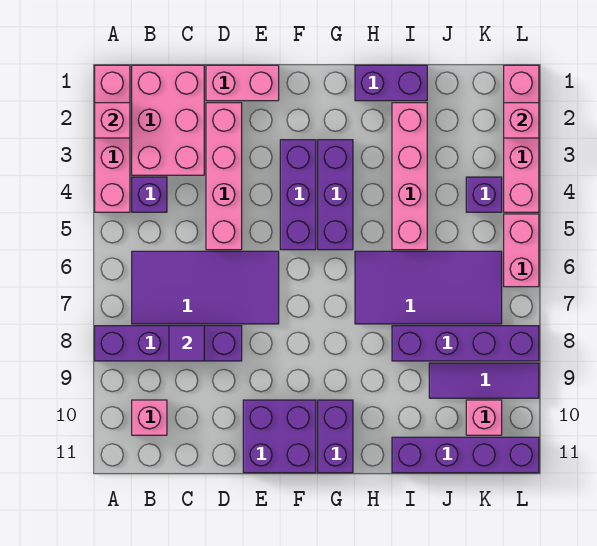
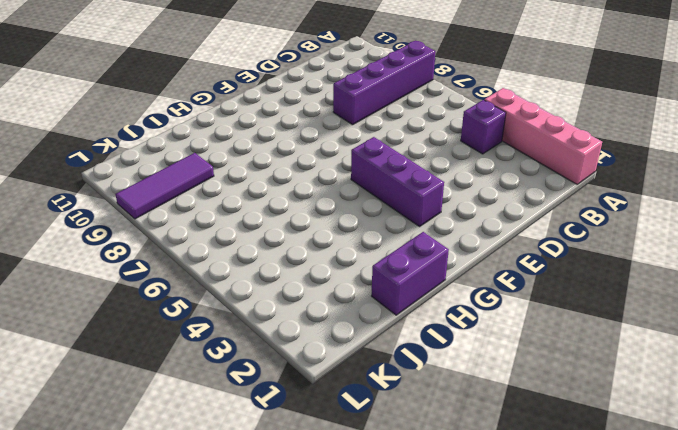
none -> pink brick B1:C3 level 1
none -> purple tile B6:E7 level 1
none -> pink brick B10 level 1

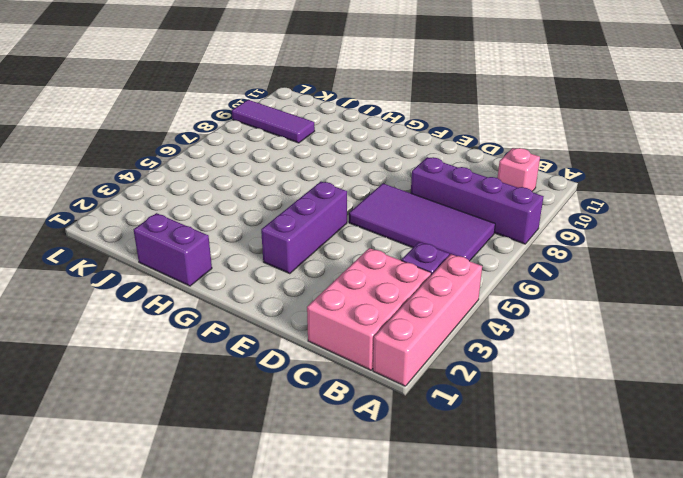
none -> pink brick D1:E1 level 1
none -> pink brick D2:D5 level 1
none -> purple brick E10:F11 level 1

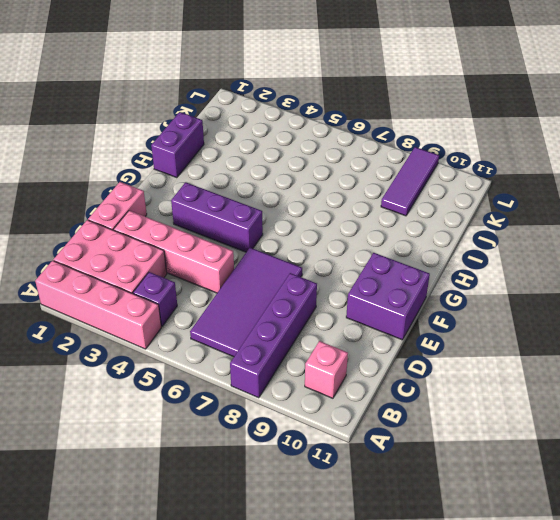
none -> purple brick G3:G5 level 1
none -> purple brick G10:G11 level 1
none -> purple tile H6:K7 level 1

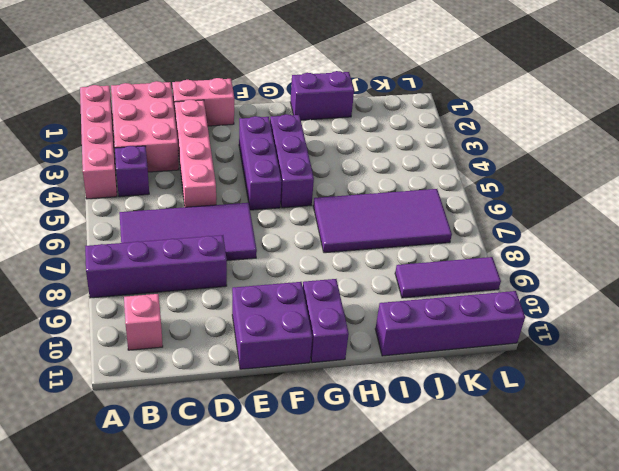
none -> pink brick I2:I5 level 1
none -> purple brick I8:L8 level 1
none -> purple brick K4 level 1

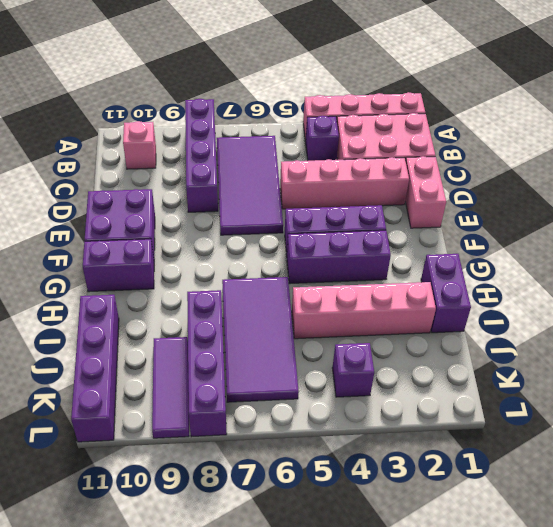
none -> pink brick K10 level 1
none -> pink brick L1:L4 level 1
none -> pink brick L5:L6 level 1

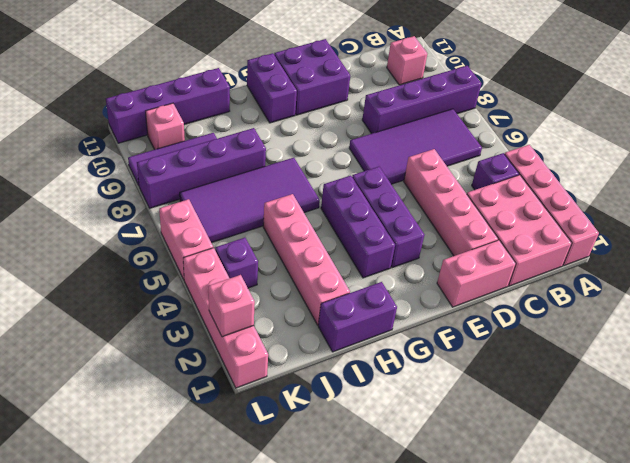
none -> pink brick A2 level 2
none -> purple tile C8 level 2

